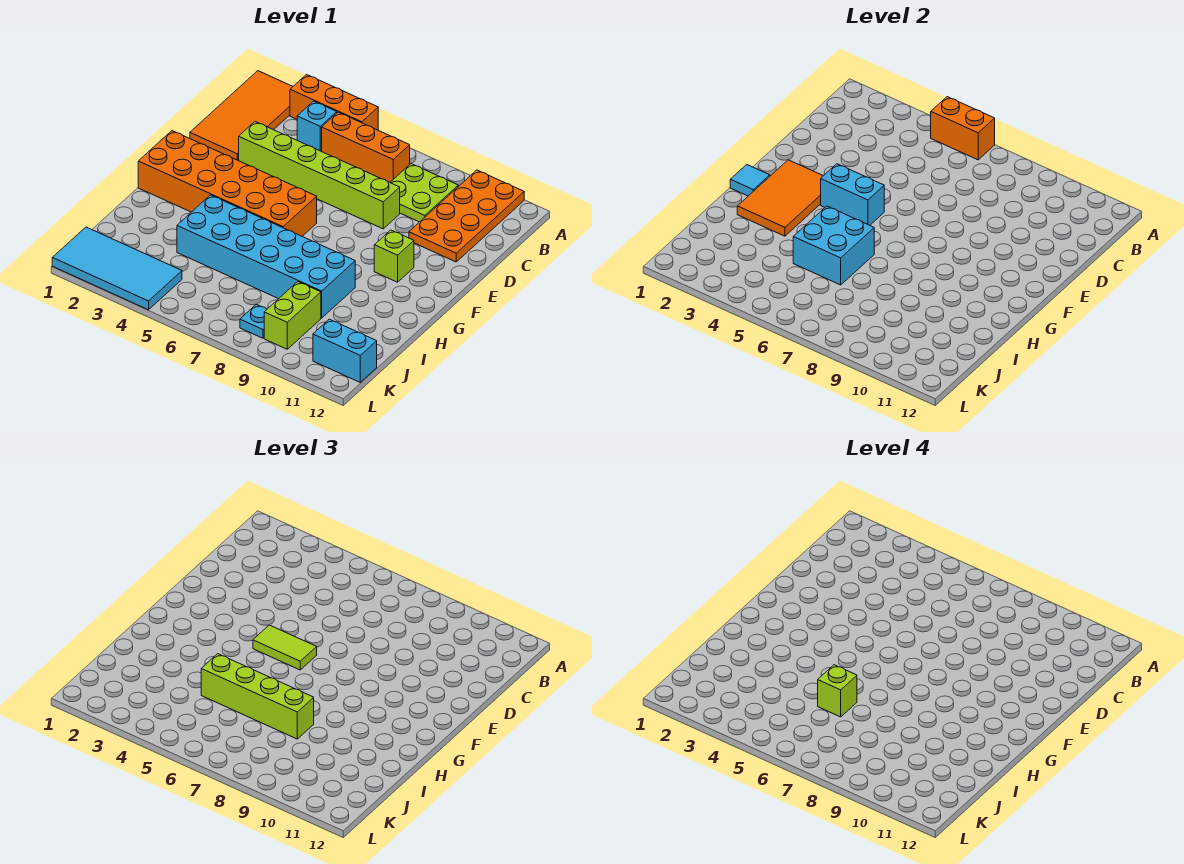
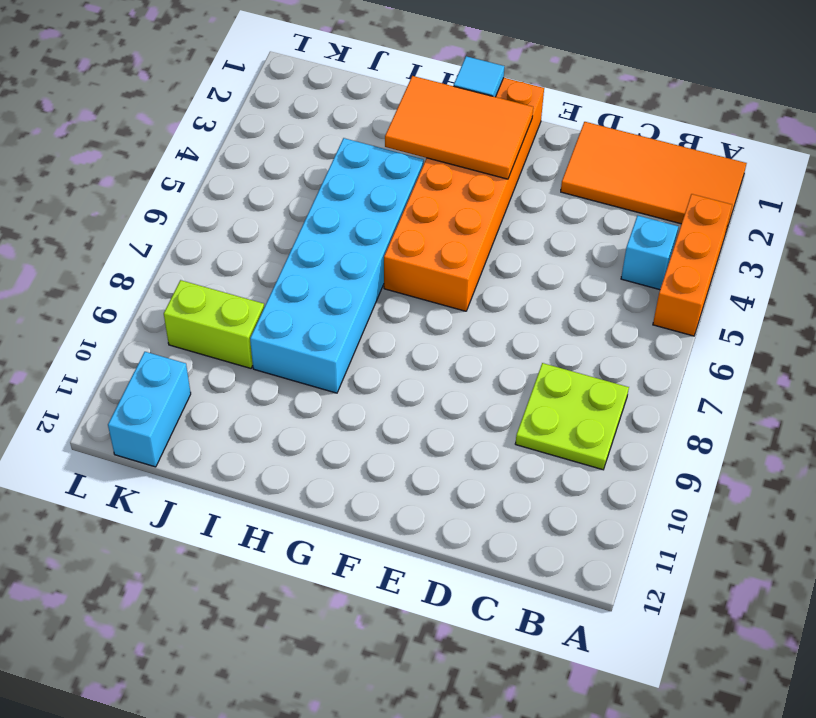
none -> orange plate A10:D11 level 1
none -> orange brick B5:B7 level 1
none -> lime brick D3:D8 level 1

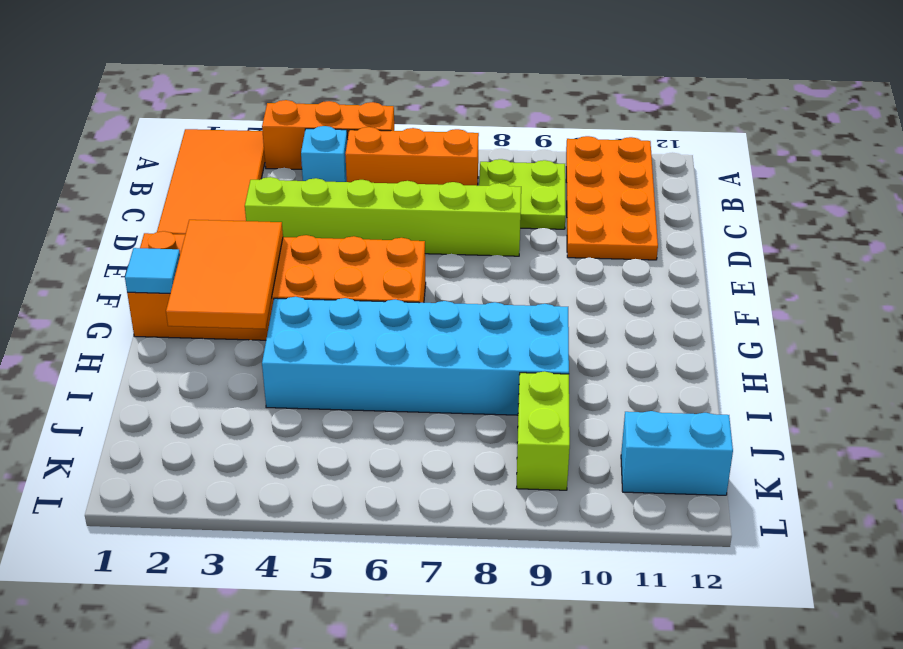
none -> lime brick F10 level 1
none -> cyan tile K1:L4 level 1
none -> cyan plate K8 level 1

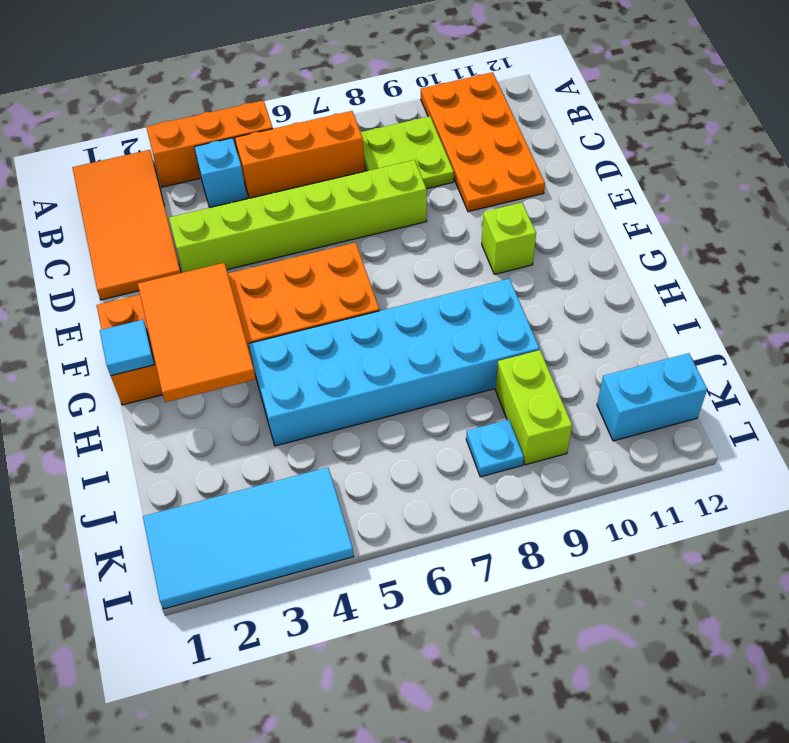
none -> orange brick A5:A6 level 2
none -> cyan brick F4:F5 level 2
none -> cyan brick H5:I6 level 2

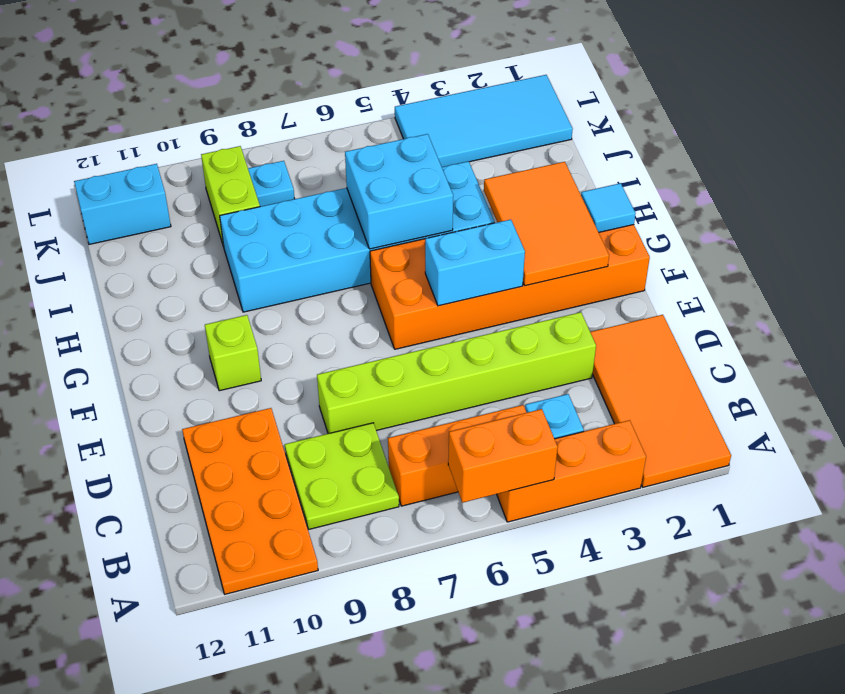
none -> lime tile F5:F6 level 3
none -> lime brick I5:I8 level 3
none -> lime brick I6 level 4

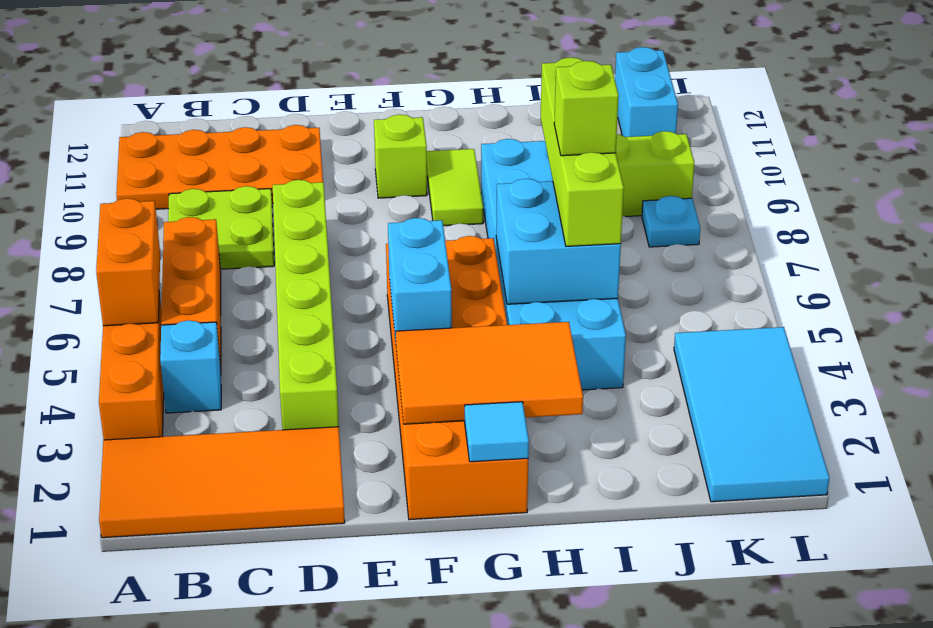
lime tile G9:G10 level 1 -> lime tile F5:F6 level 3

